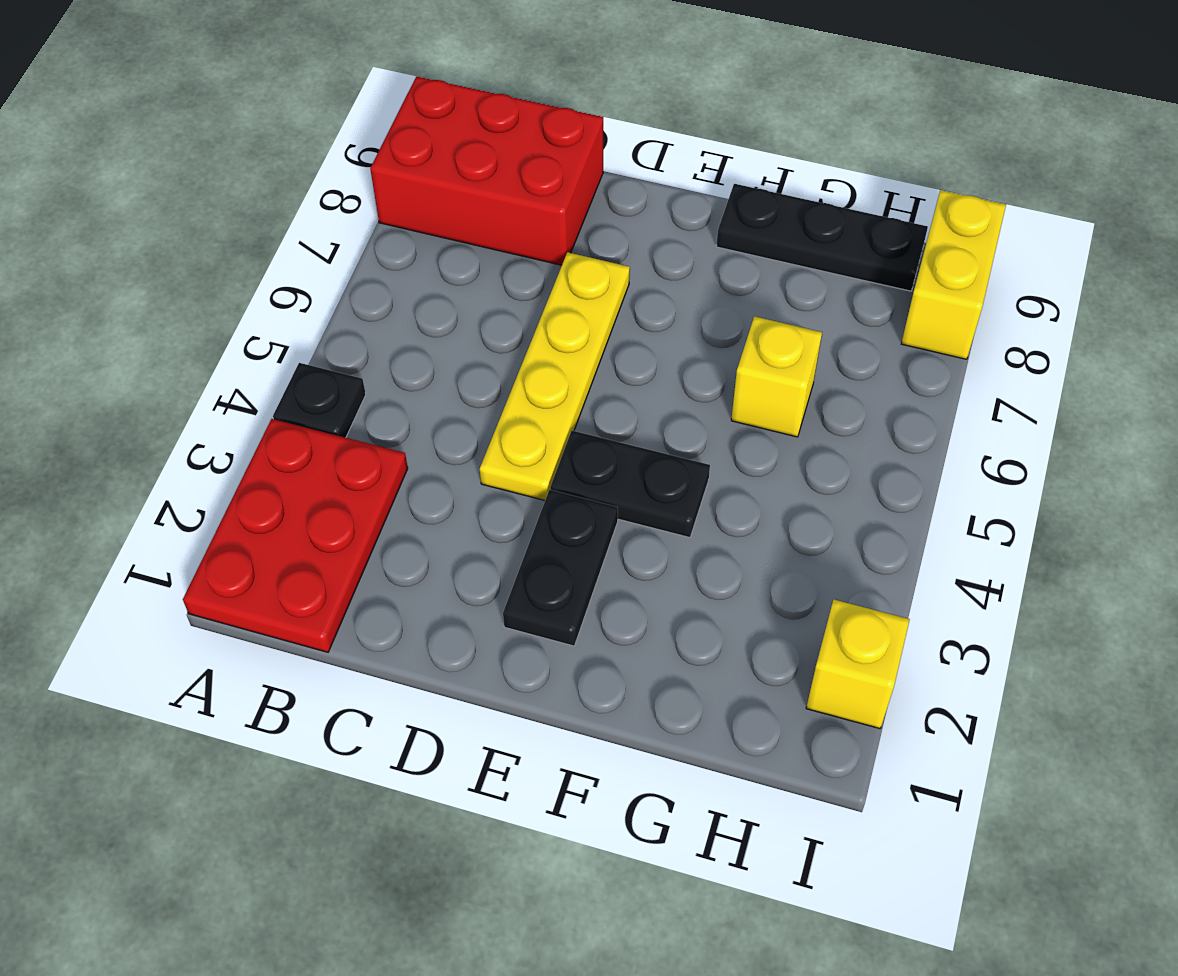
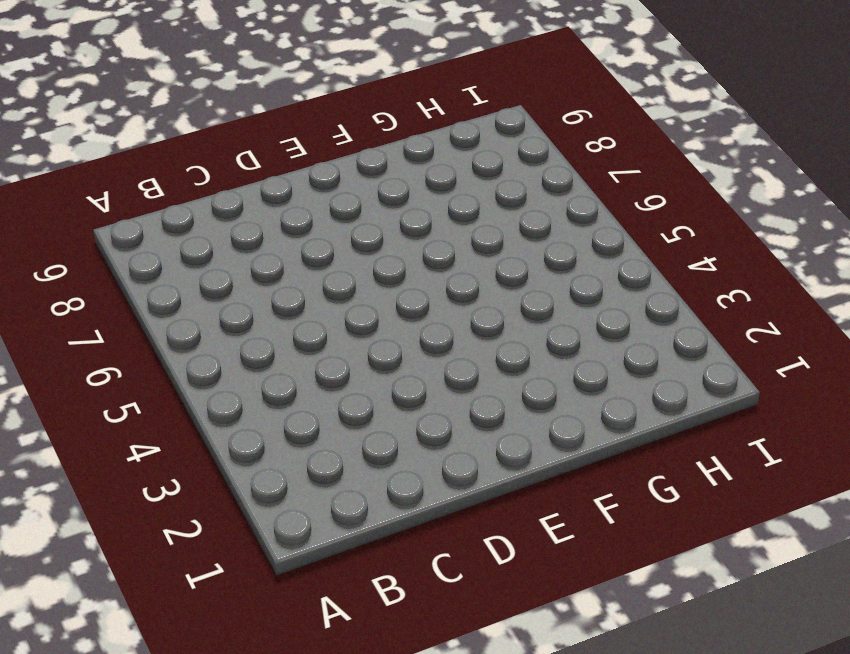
none -> red plate A1:B3 level 1
none -> black plate A4 level 1

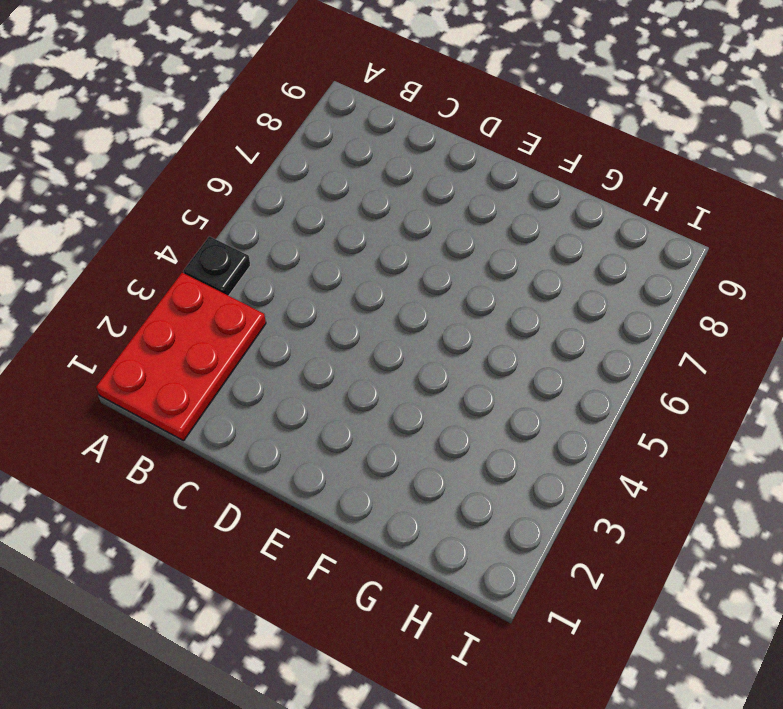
none -> red brick A8:C9 level 1
none -> yellow plate D4:D7 level 1

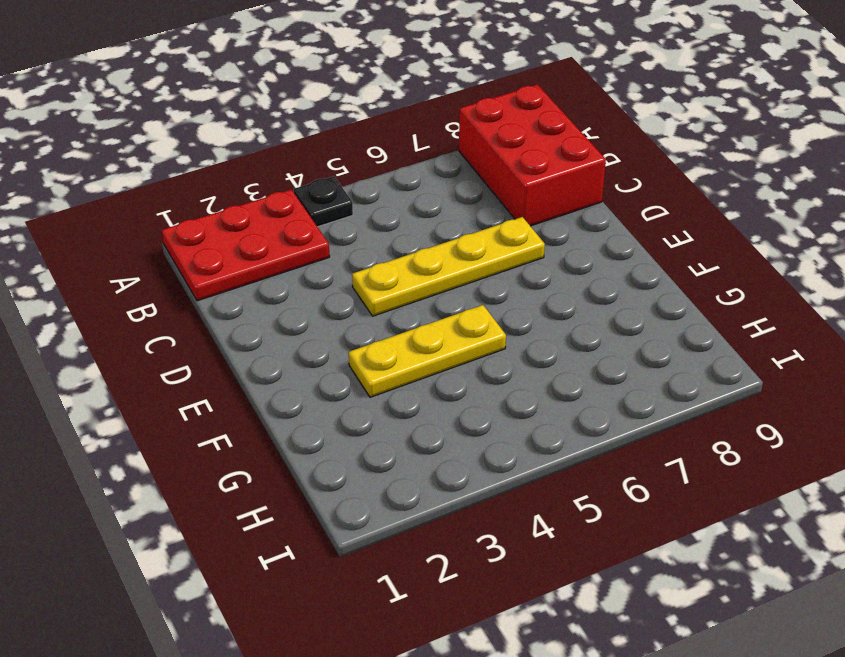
yellow plate F3:F5 level 1 -> black plate E4:F4 level 1
none -> black plate E2:E3 level 1
none -> black plate F9:H9 level 1

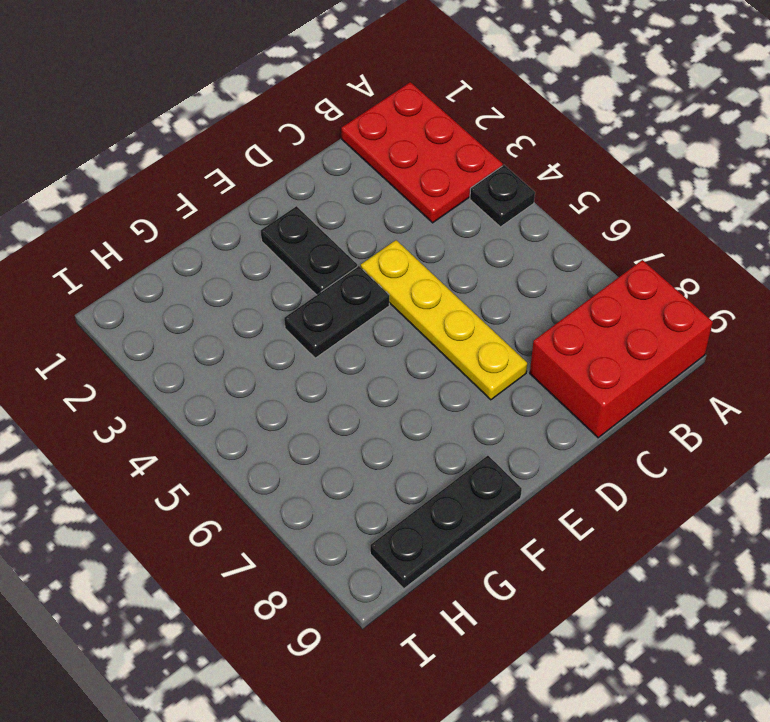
none -> yellow brick G6 level 1
none -> yellow brick I2 level 1

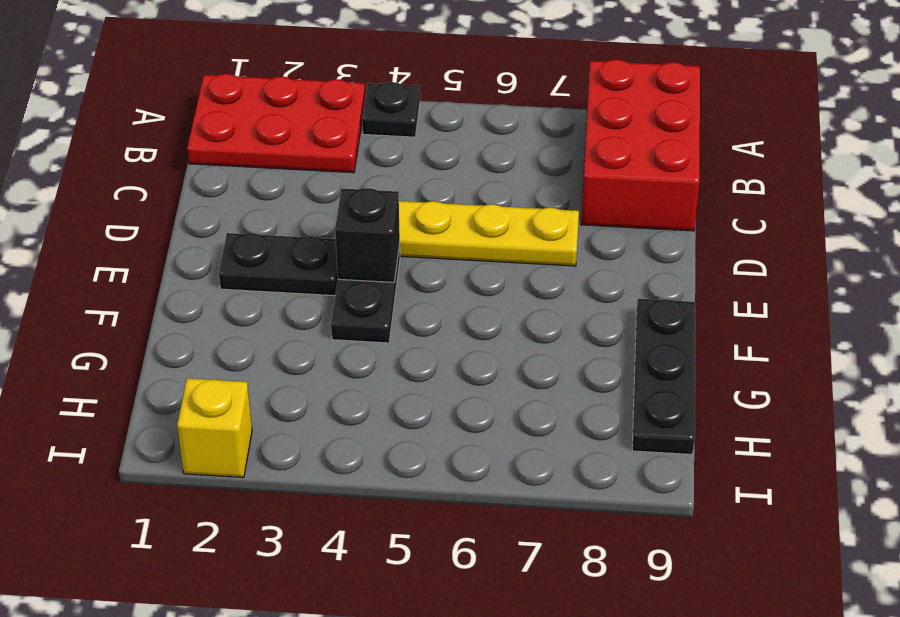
black brick E4 level 2 -> none
none -> yellow brick G6 level 1
none -> yellow brick I8:I9 level 1

